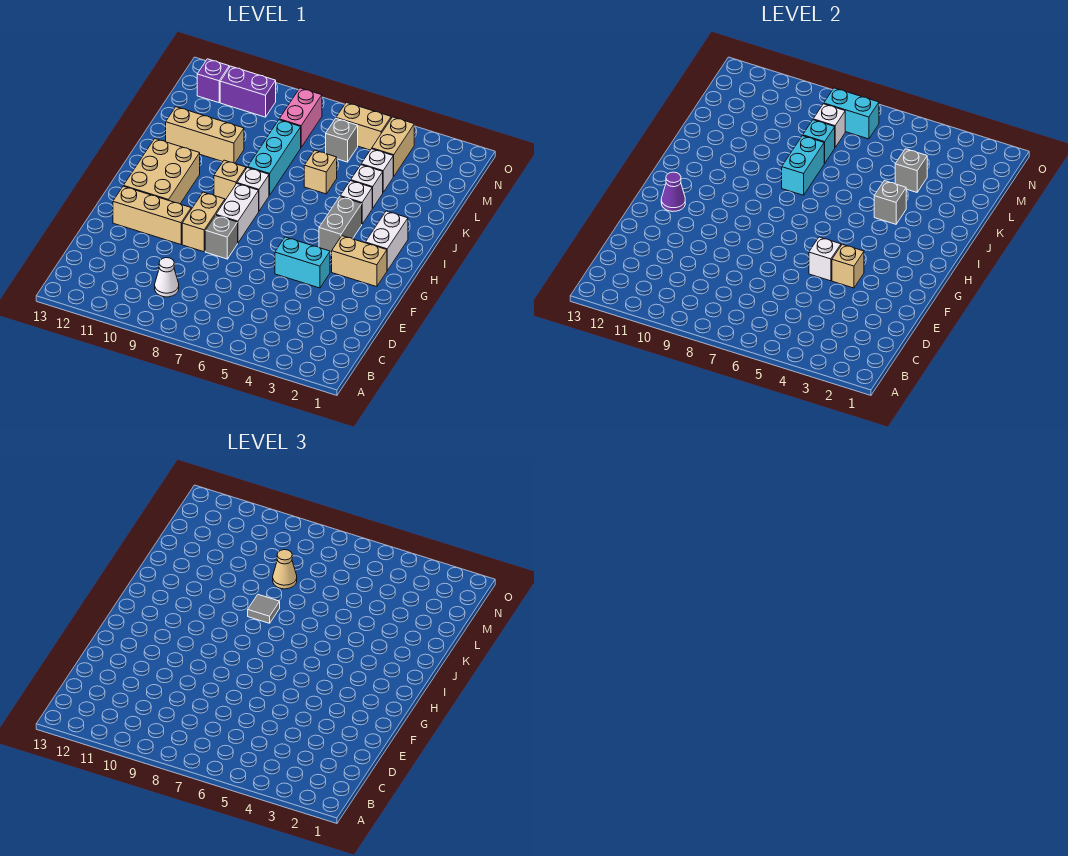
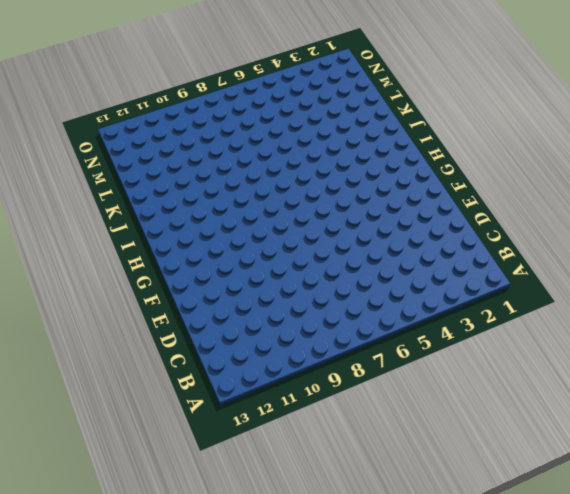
none -> white cone C9 level 1
none -> cyan brick F4:F5 level 1
none -> grey brick F8 level 1
none -> tan brick F9:G9 level 1

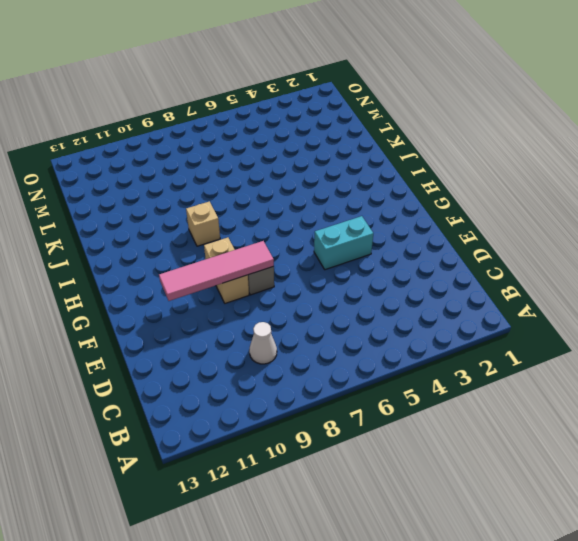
pink tile F8:F11 level 2 -> none
none -> tan brick F10:F12 level 1
none -> tan brick G2:G3 level 1
none -> white brick G8:H8 level 1
none -> tan brick G11:I12 level 1

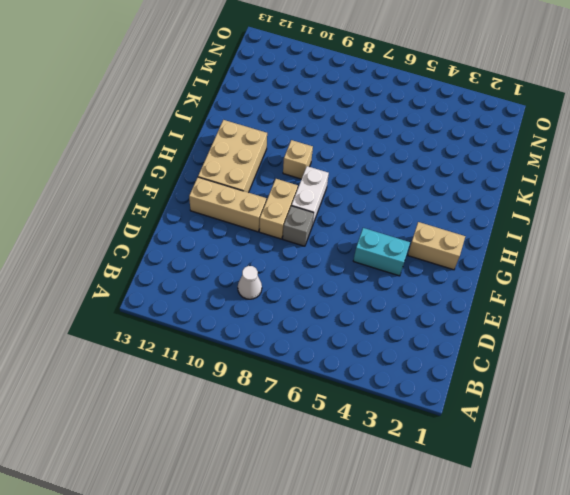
none -> white brick H2:I2 level 1
none -> grey brick H4:I4 level 1
none -> white brick I8 level 1
none -> white brick J4 level 1

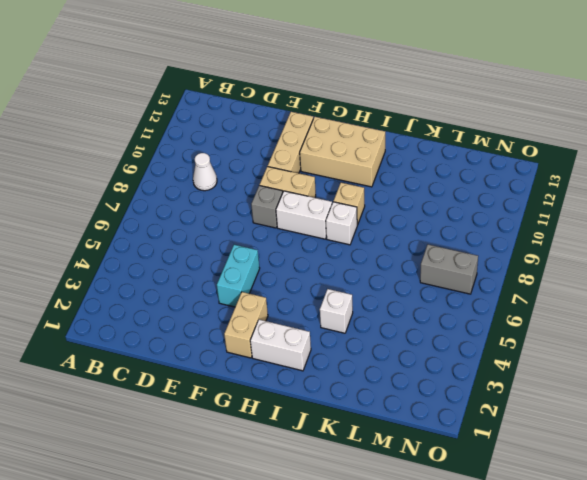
grey brick M7:N7 level 1 -> grey brick H4:I4 level 1
none -> cyan brick J8:L8 level 1
none -> white brick K4 level 1
none -> tan brick K6 level 1
none -> tan brick K10:K12 level 1

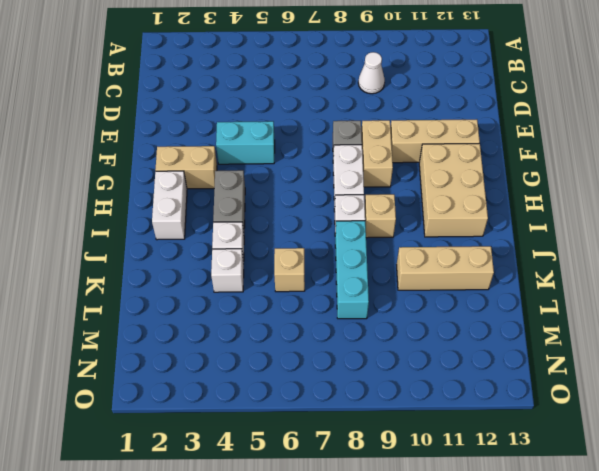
none -> white brick L4 level 1
none -> tan brick M4:N4 level 1
none -> grey brick M6 level 1
none -> pink brick M8:N8 level 1

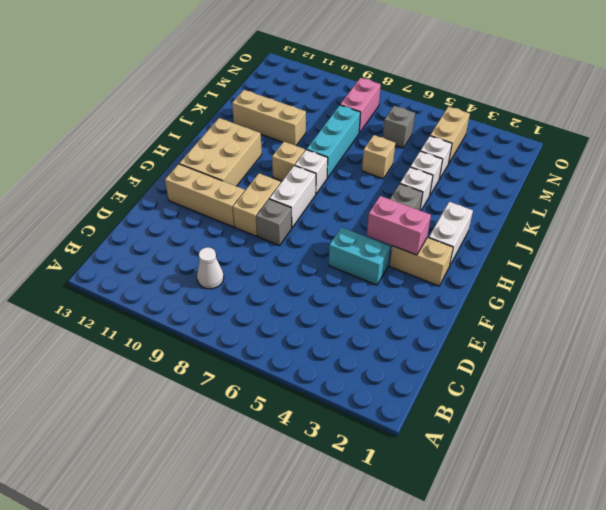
pink brick G3:G4 level 2 -> none
none -> tan brick N5:N6 level 1
none -> purple brick N10:N11 level 1
none -> purple brick N12 level 1
none -> tan brick F4 level 2

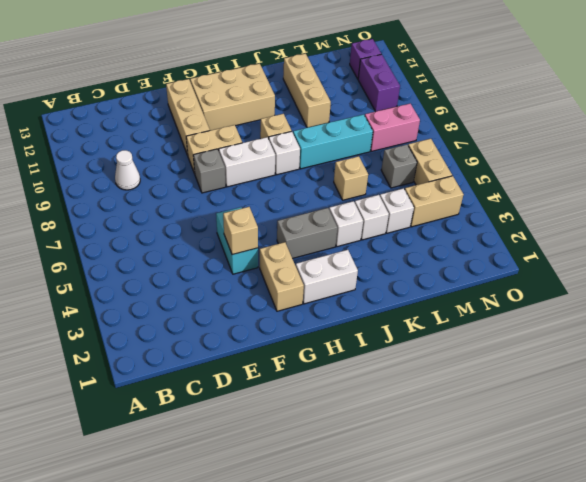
none -> white brick F5 level 2
none -> purple cone G12 level 2
none -> grey brick J4 level 2
none -> cyan brick J8:K8 level 2

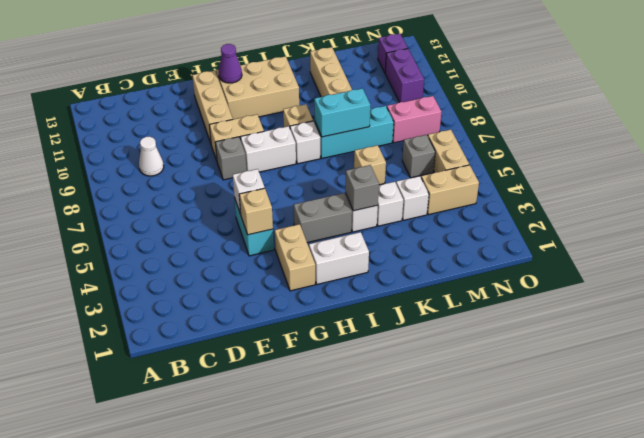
none -> grey brick L4 level 2
none -> cyan brick L8 level 2
none -> white brick M8 level 2
none -> cyan brick N7:N8 level 2

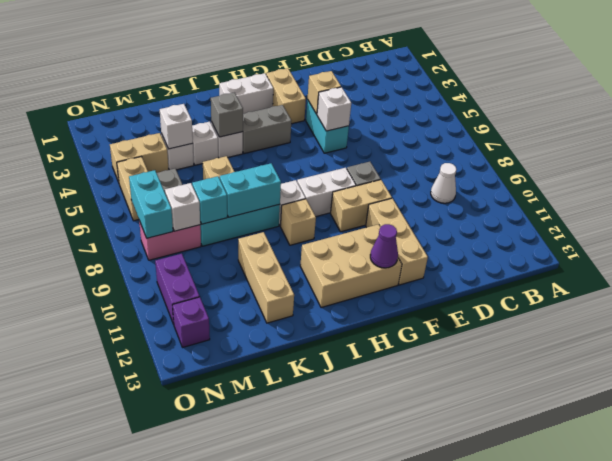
white brick L4 level 2 -> grey brick L4 level 2
none -> grey tile J8 level 3
none -> tan cone L8 level 3

